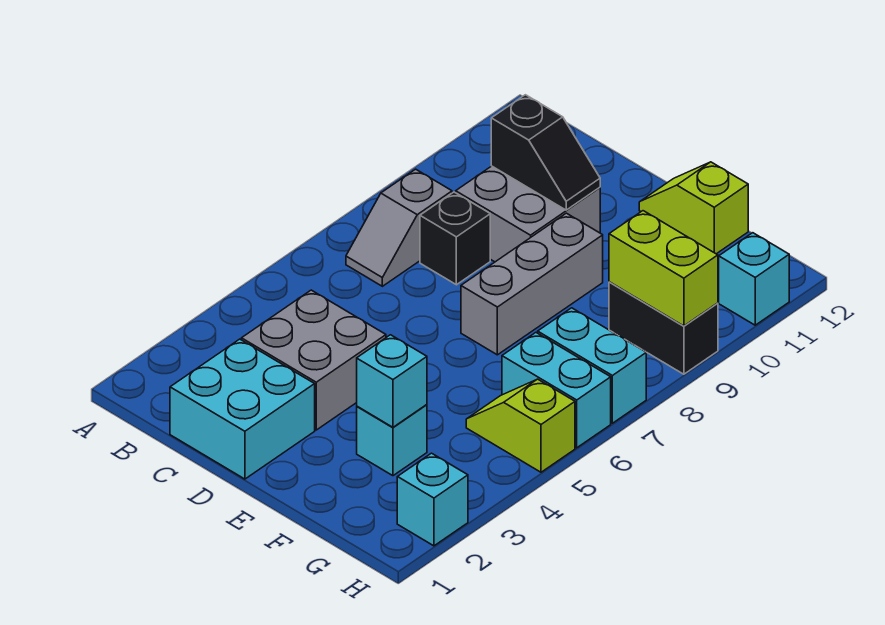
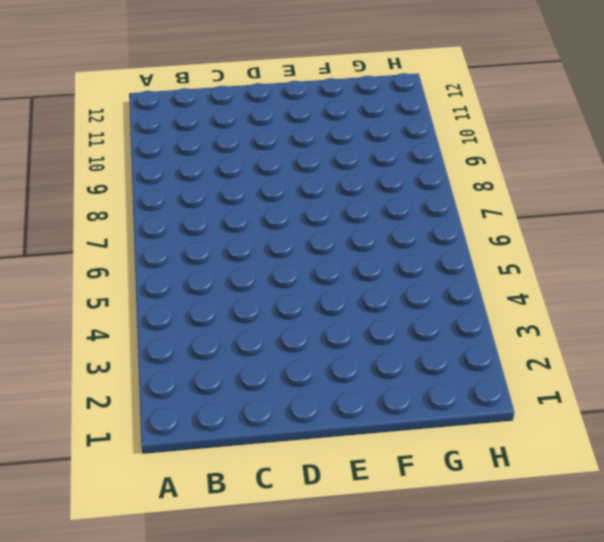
none -> grey slope B7:B8 level 1 top 8
none -> cyan brick C1:D2 level 1
none -> grey brick C3:D4 level 1

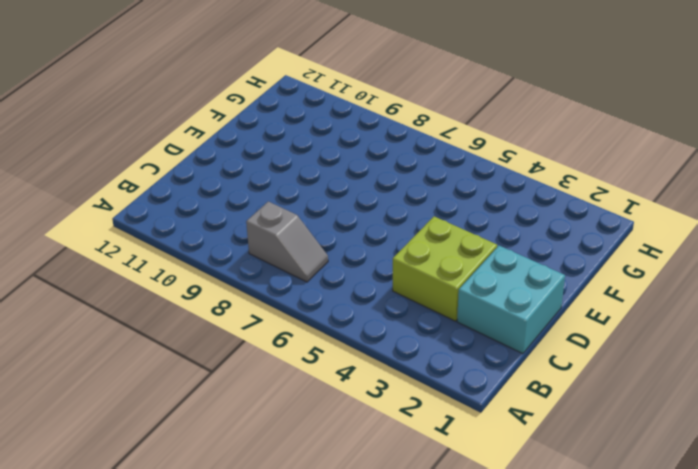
lime brick C3:D4 level 1 -> grey brick C3:D4 level 1
none -> black brick C8 level 1
none -> grey brick C9:D10 level 1
none -> grey brick E7:E9 level 1

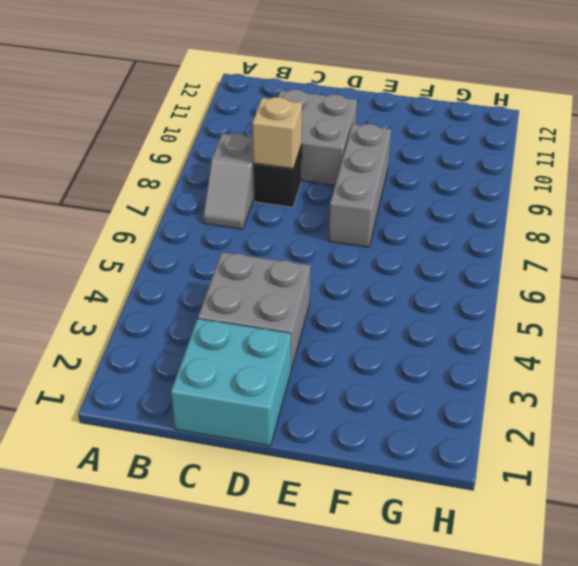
tan brick C8 level 2 -> none
none -> lime slope E12:F12 level 1 top F
none -> cyan brick F3 level 1
none -> lime slope G5:H5 level 1 top H

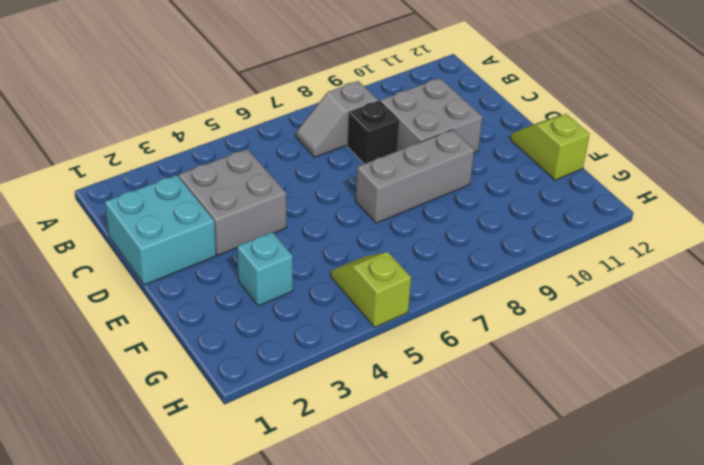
none -> cyan brick G6:H6 level 1
none -> cyan brick G7:H7 level 1
none -> black brick G9:H9 level 1

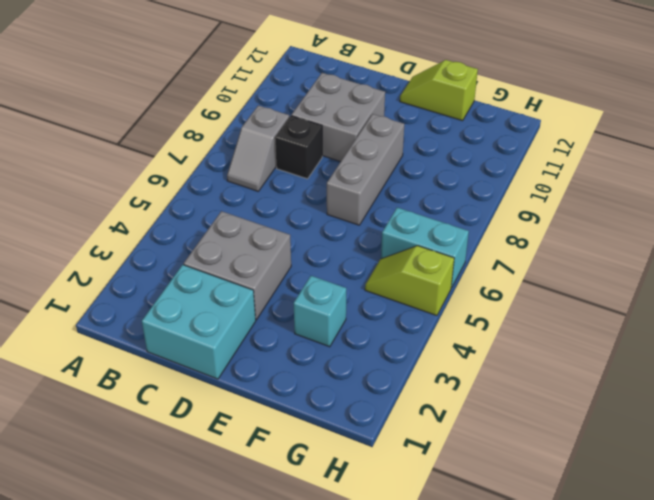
none -> cyan brick G7:H7 level 1
none -> black brick G9:H9 level 1
none -> cyan brick H2 level 1

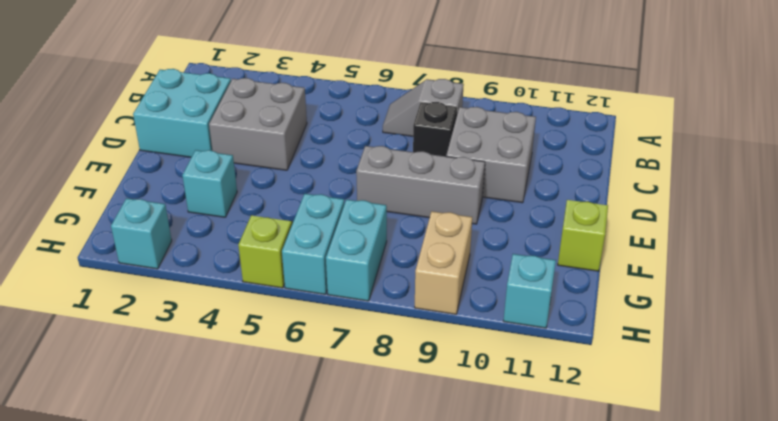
tan brick G9:H9 level 1 -> black brick G9:H9 level 1
none -> black slope C10:D10 level 2 top C
none -> cyan brick F3 level 2
none -> lime brick G9:H9 level 2

